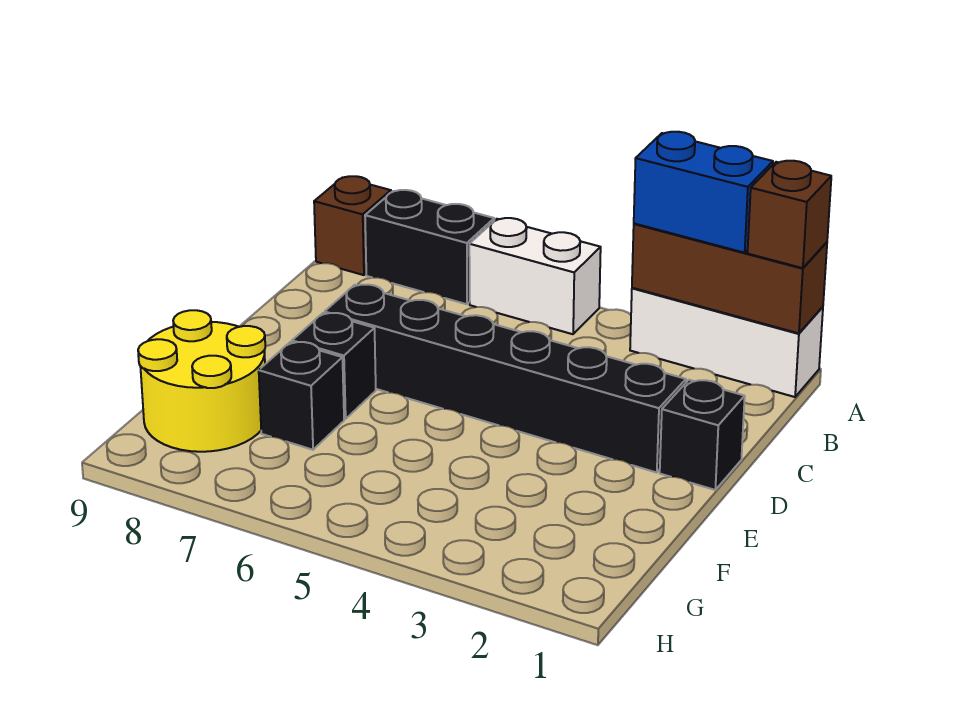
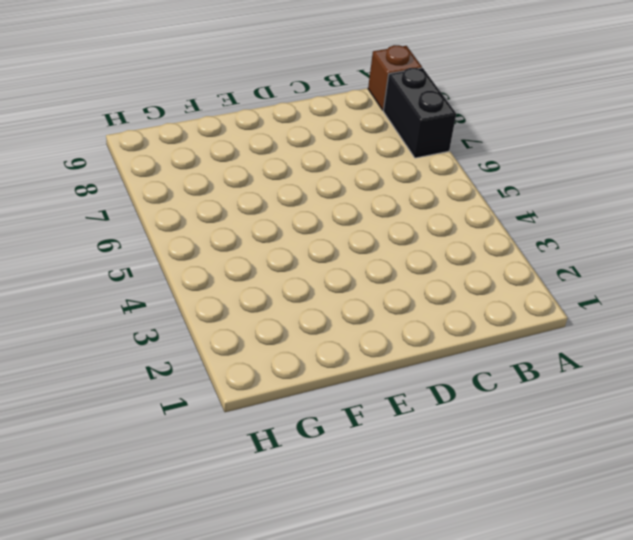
none -> white brick A1:A3 level 1
none -> white brick A5:A6 level 1
none -> black brick D1 level 1

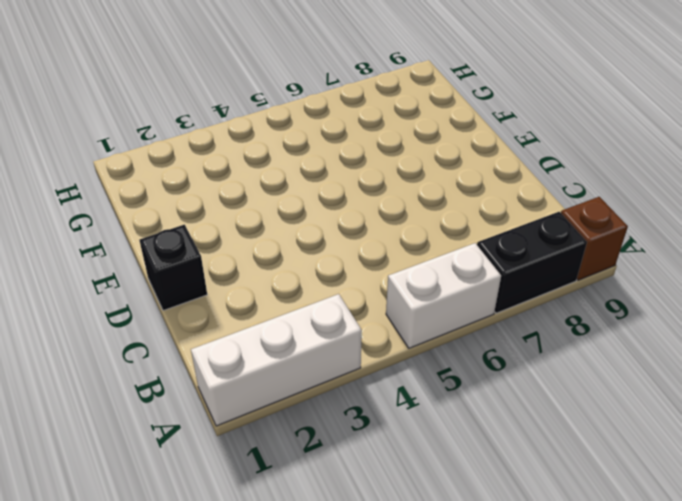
none -> black brick D2:D7 level 1
none -> black brick E7 level 1
none -> black brick F7 level 1

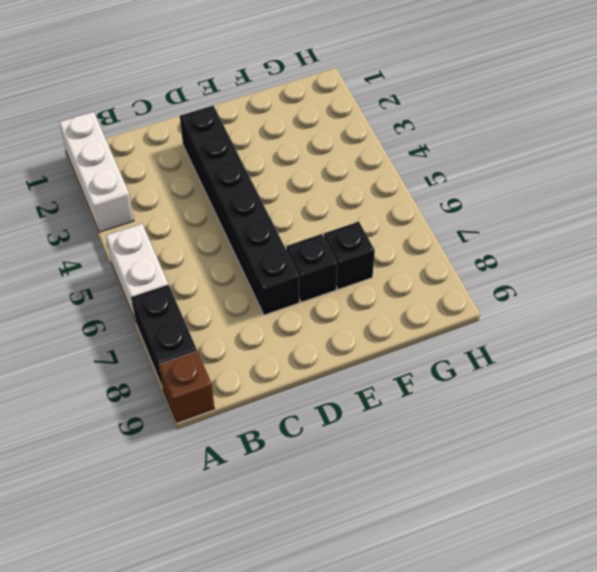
none -> black brick D1 level 1
none -> yellow round brick F8:G9 level 1
none -> brown brick A1:A3 level 2

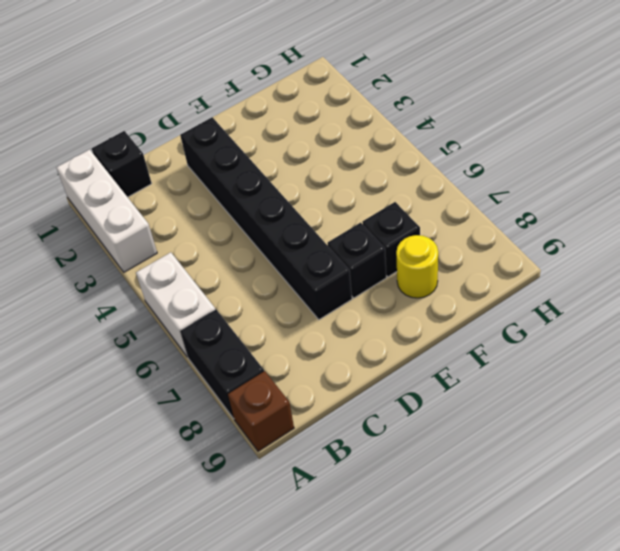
black brick B1 level 1 -> black brick D1 level 1
yellow round brick F8 level 1 -> yellow round brick F8:G9 level 1
none -> brown brick A1:A3 level 2
none -> brown brick A1 level 3
none -> blue brick A2:A3 level 3

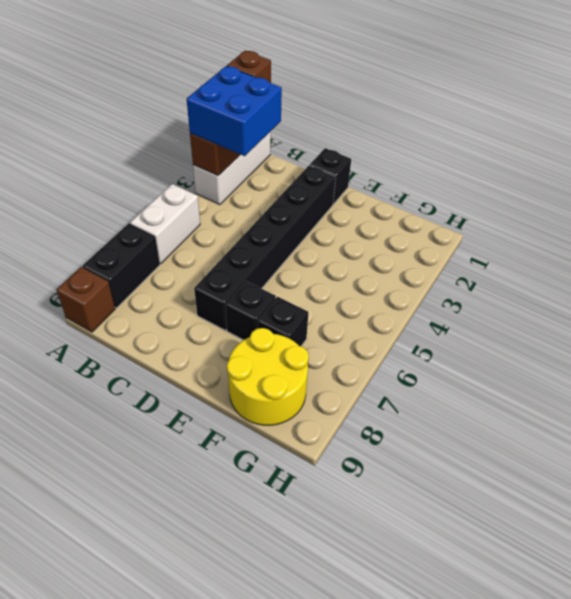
blue brick A2:B3 level 3 -> blue brick A2:A3 level 3

